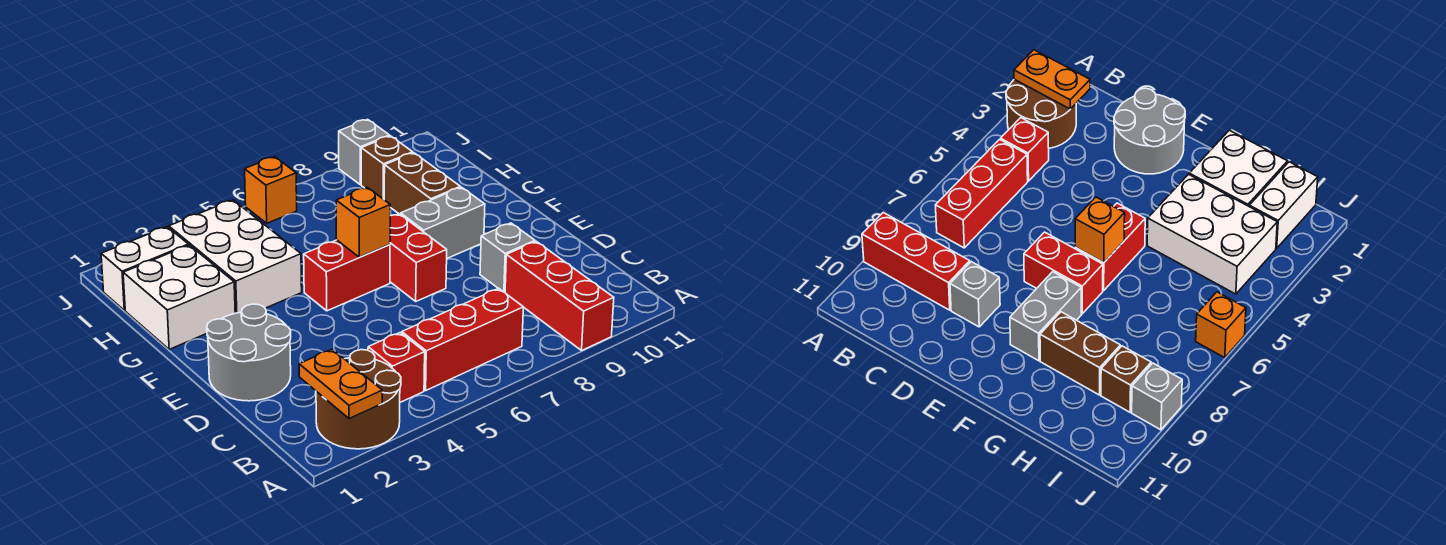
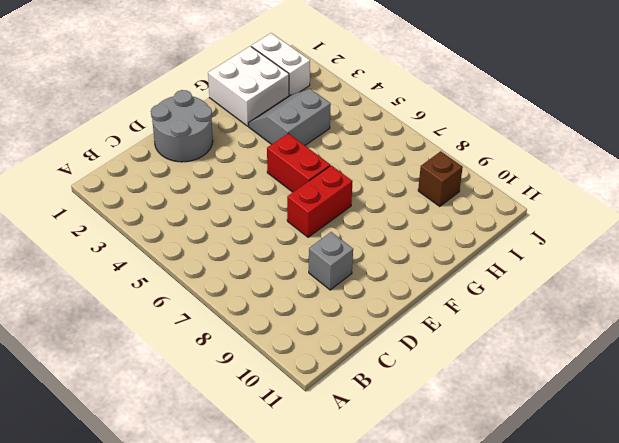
grey slope G3:H4 level 1 top 4 -> white brick G3:I4 level 1
none -> brown round brick A2:B3 level 1
none -> red brick A9:C9 level 1
none -> red brick B4 level 1

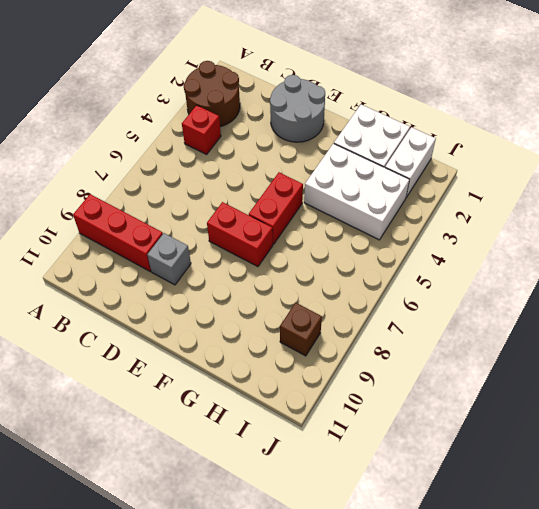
none -> red brick B5:B7 level 1
none -> grey brick F8:F9 level 1
none -> brown brick G9:H9 level 1

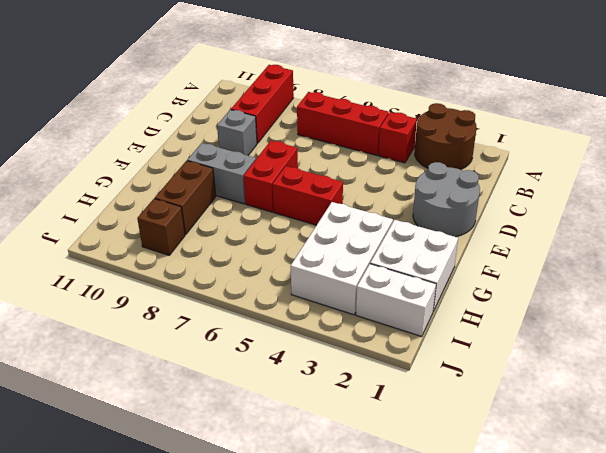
none -> orange brick J6 level 1
none -> grey brick J9 level 1
none -> orange plate A2:B2 level 2

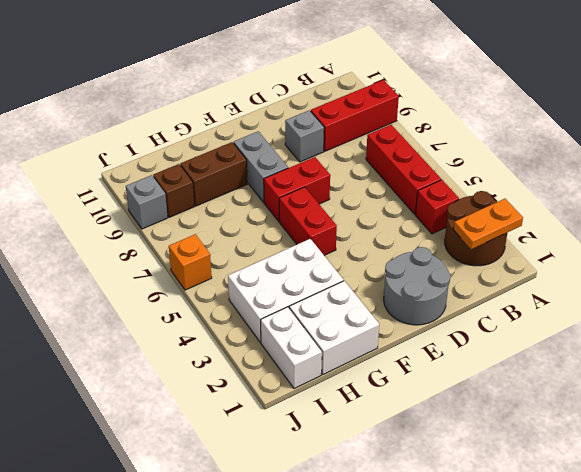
none -> orange brick F6 level 2

